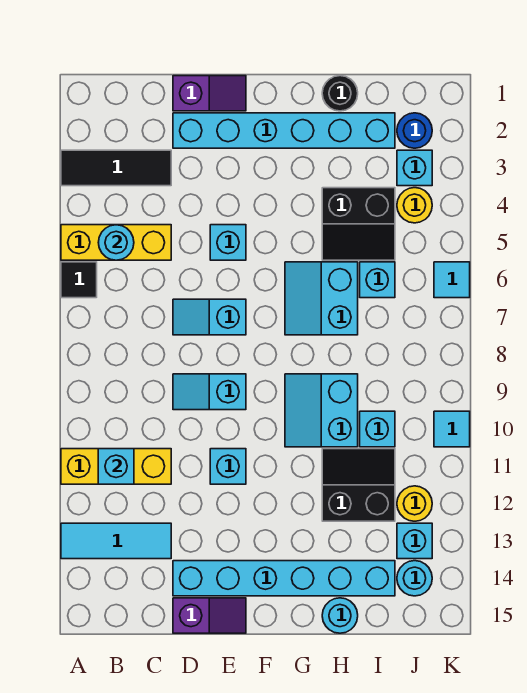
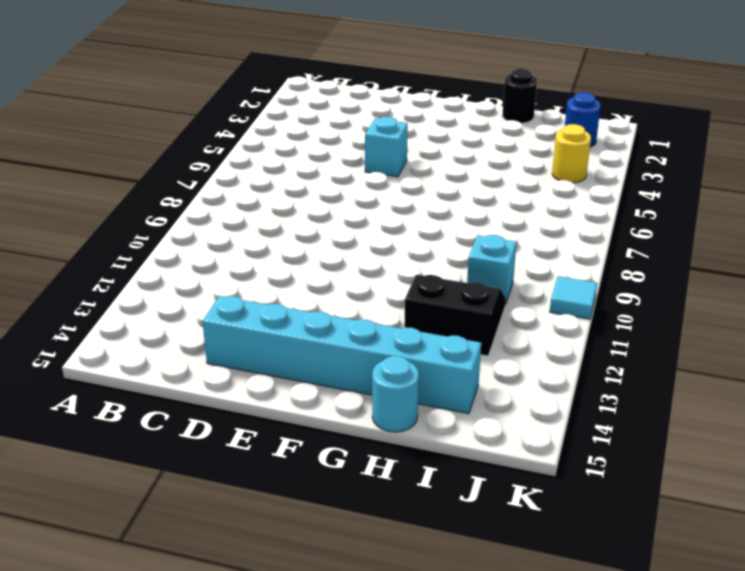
none -> black tile A3:C3 level 1
none -> yellow brick A5:C5 level 1
none -> black tile A6 level 1
none -> yellow brick A11:C11 level 1

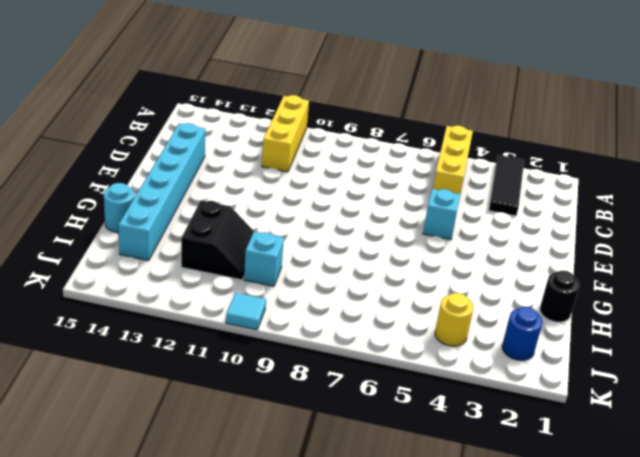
none -> black tile A6 level 1
none -> cyan tile A13:C13 level 1
none -> purple slope D1:E1 level 1 top D
none -> cyan brick D2:I2 level 1

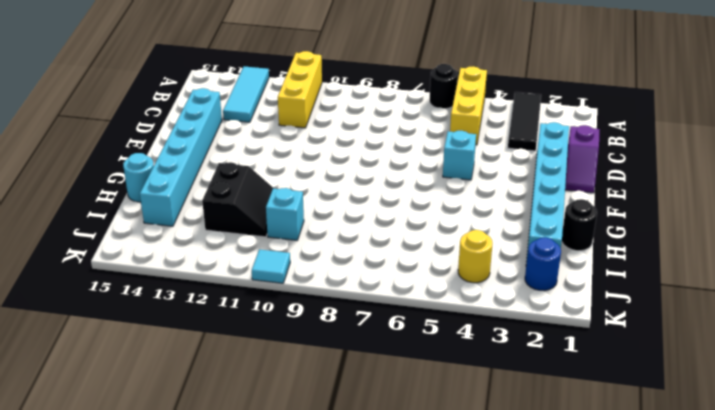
black round brick A6 level 1 -> black tile A6 level 1
none -> cyan slope D7:E7 level 1 top E
none -> cyan slope D9:E9 level 1 top E
none -> purple slope D15:E15 level 1 top D
none -> cyan brick E11 level 1

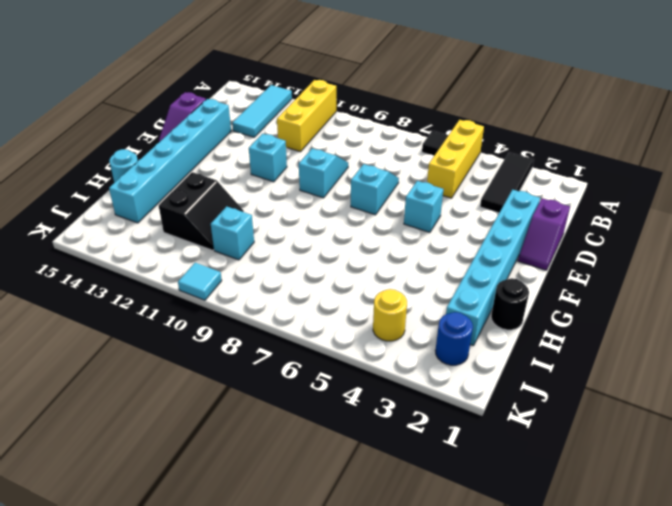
none -> cyan slope G6:H7 level 1 top H
none -> cyan slope G9:H10 level 1 top H
none -> black slope H4:I5 level 1 top 4
none -> cyan brick I6 level 1

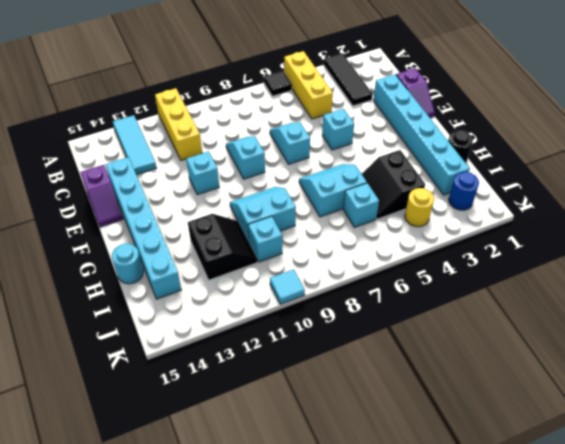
none -> cyan brick J3 level 1
none -> yellow round brick J12 level 1
none -> cyan brick J13 level 1
none -> cyan round brick J14 level 1

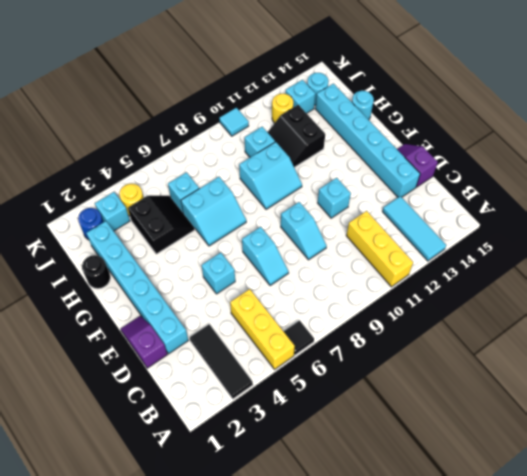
none -> cyan tile K6 level 1
none -> cyan round brick B5 level 2
none -> cyan brick B11 level 2

